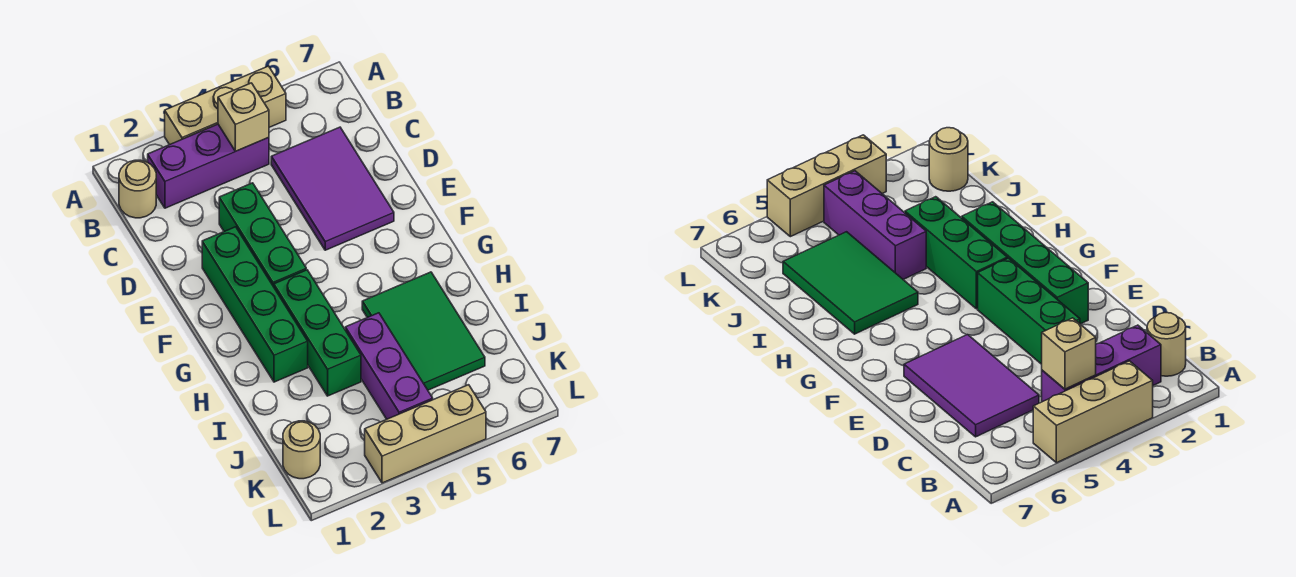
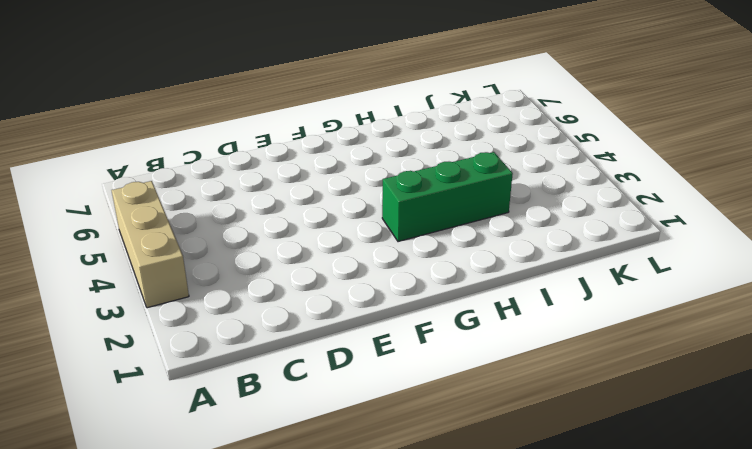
none -> tan round brick B1 level 1
none -> purple brick B2:B4 level 1
none -> purple tile C5:E6 level 1

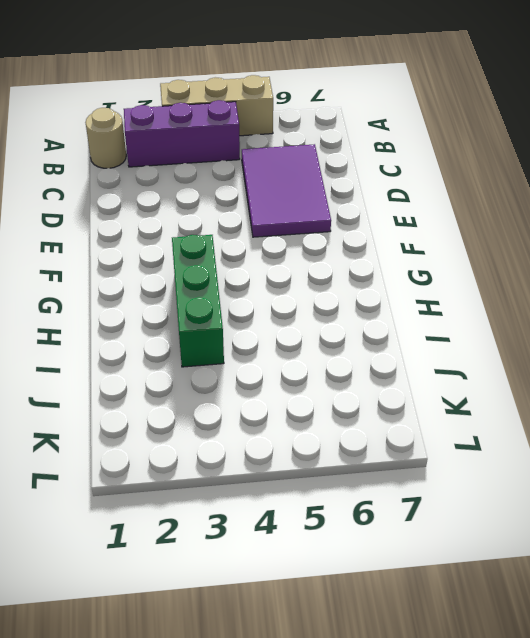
none -> green brick D3:F3 level 1
none -> green brick E2:H2 level 1
none -> green tile H5:J6 level 1

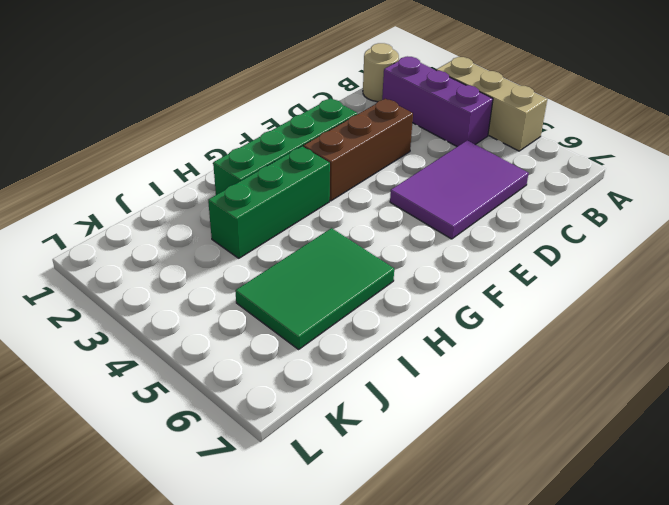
brown brick D3:F3 level 1 -> green brick D3:F3 level 1
none -> purple brick I4:K4 level 1
none -> tan round brick K1 level 1
none -> tan brick L3:L5 level 1

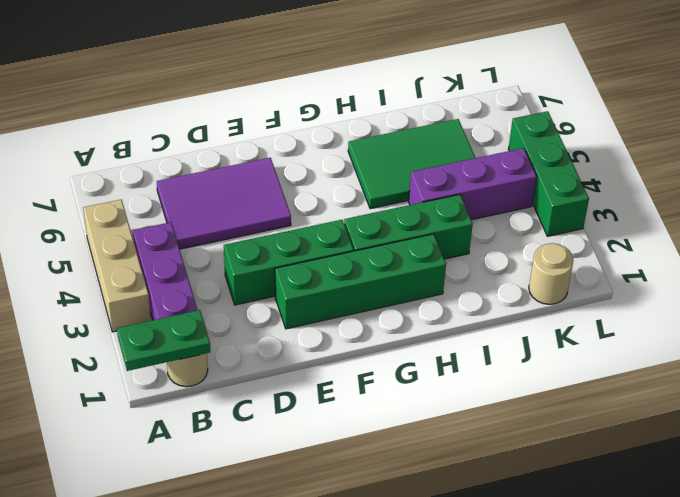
green plate A1:B1 level 2 -> none
green brick L3:L5 level 1 -> tan brick L3:L5 level 1
none -> tan brick B4 level 2

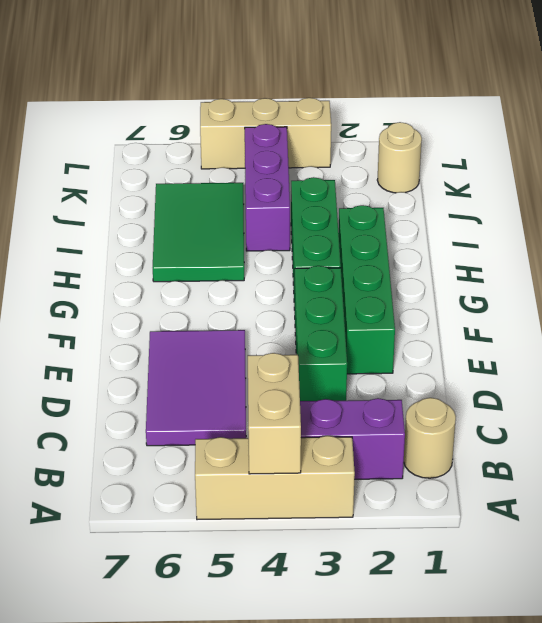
tan brick A4:B4 level 2 -> tan brick B4 level 2

